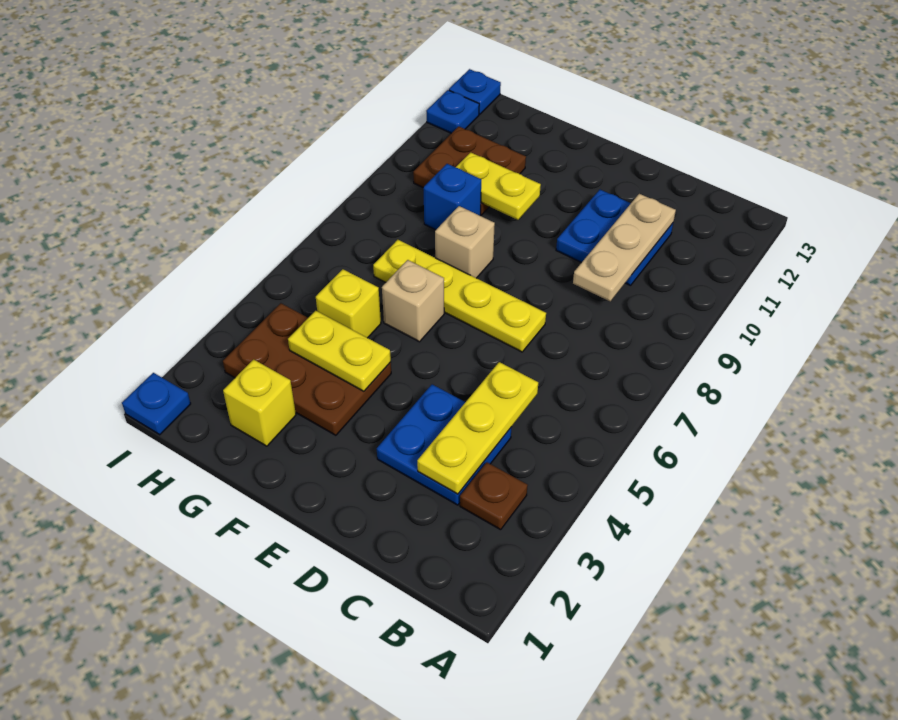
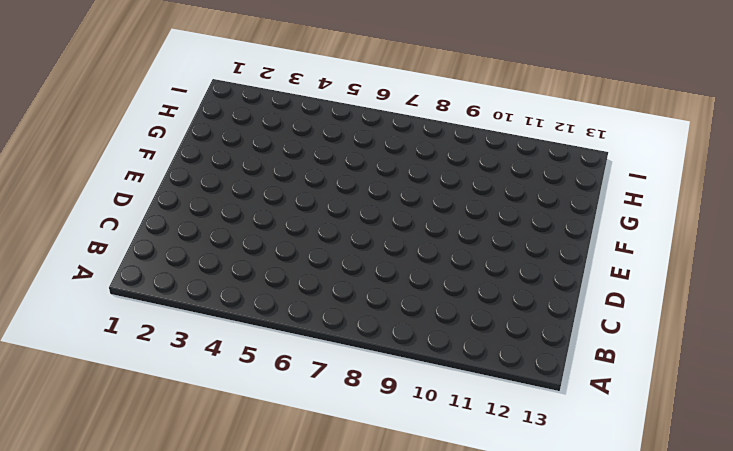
none -> brown plate B3 level 1
none -> blue plate C3:D4 level 1
none -> blue plate C10:D11 level 1

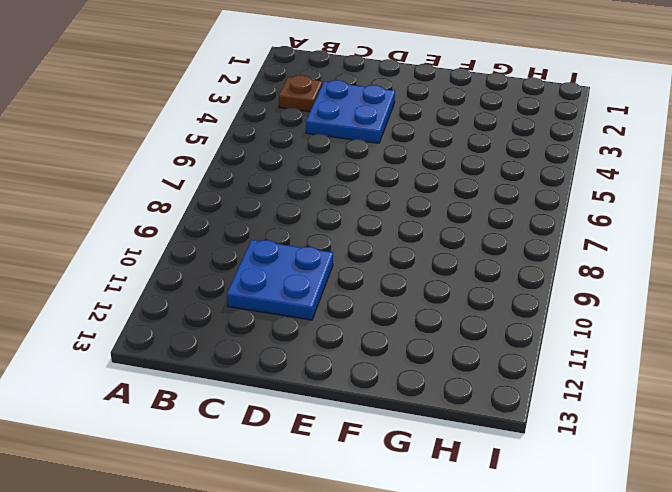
none -> yellow plate D7:G7 level 1
none -> brown plate F3:H4 level 1
none -> tan brick F6 level 1

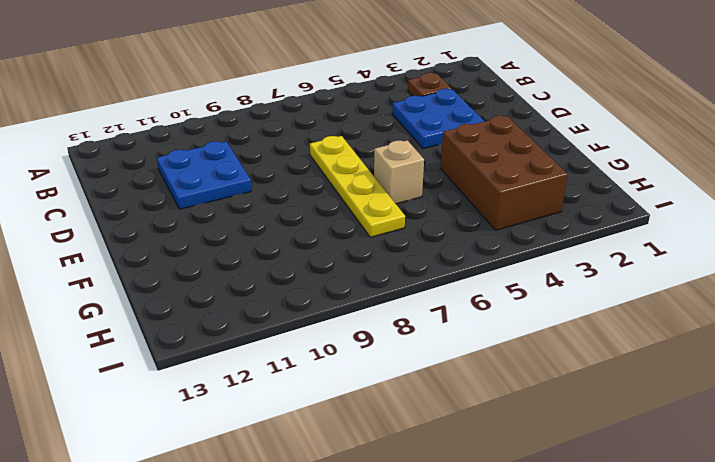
brown brick F3:H4 level 1 -> brown plate F3:H4 level 1
none -> tan brick F8 level 1
none -> yellow brick G2 level 1
none -> yellow brick G5 level 1

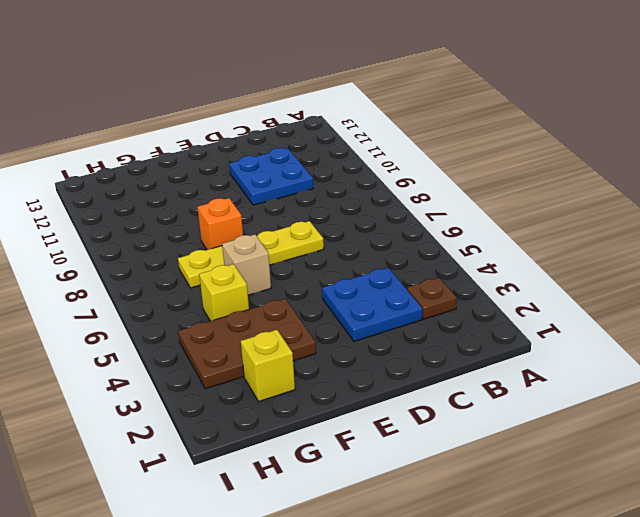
orange brick F8 level 1 -> tan brick F8 level 1
none -> blue brick G9 level 1
none -> brown plate G10:H11 level 1
none -> blue plate I1 level 1

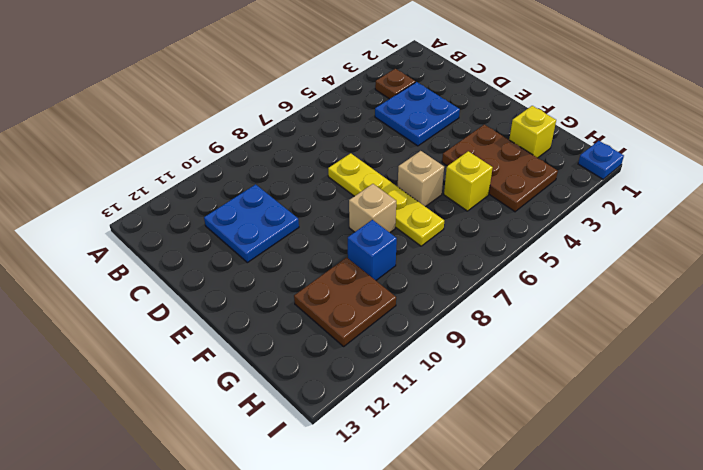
none -> blue plate I12 level 1
none -> blue plate I13 level 1
none -> yellow plate C3:C5 level 2

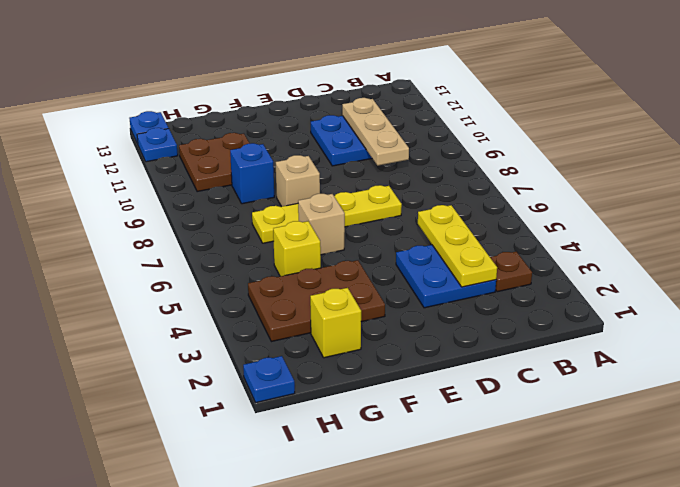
none -> yellow plate F4:G4 level 2
none -> yellow plate F10:G10 level 2

